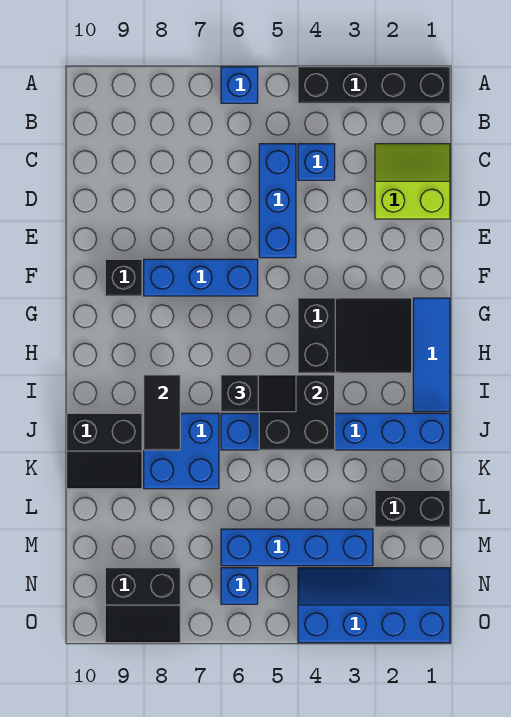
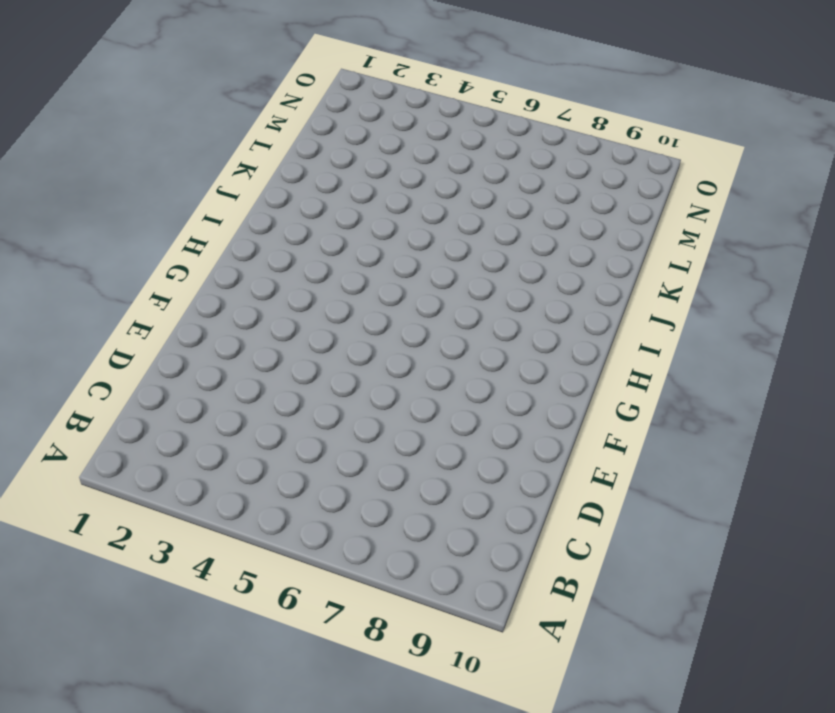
none -> black brick A1:A4 level 1
none -> blue brick A6 level 1
none -> lime slope C1:D2 level 1 top D

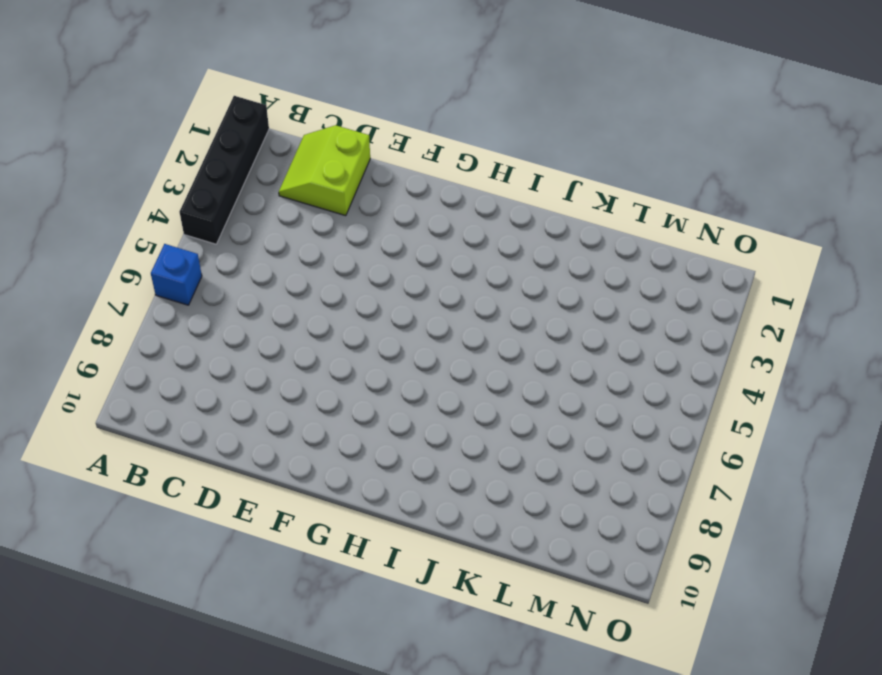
none -> blue brick C4 level 1
none -> blue brick C5:E5 level 1
none -> blue brick F6:F8 level 1

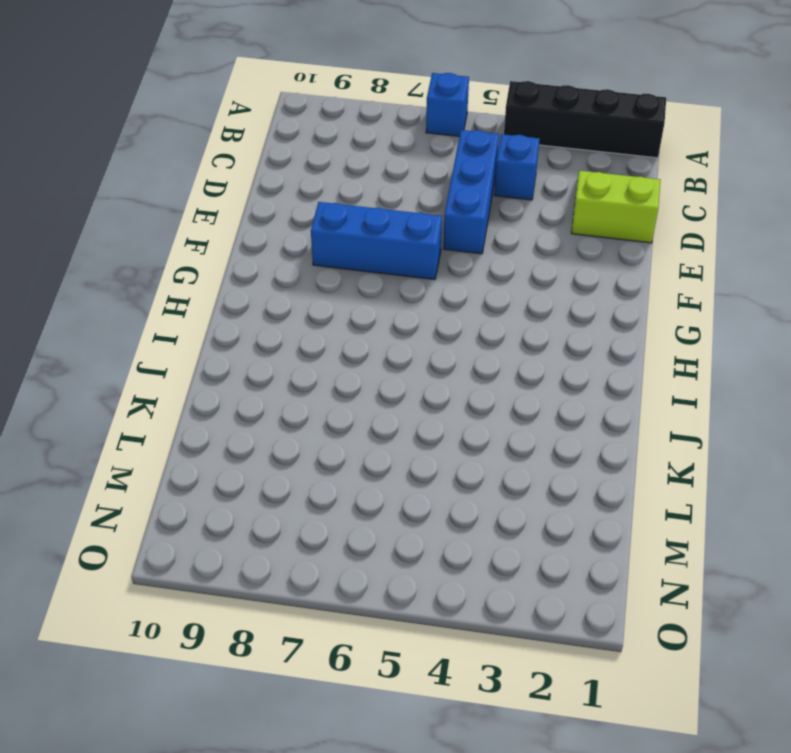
none -> black brick F9 level 1
none -> blue tile G1:I1 level 1
none -> black slope G2:H4 level 1 top 4

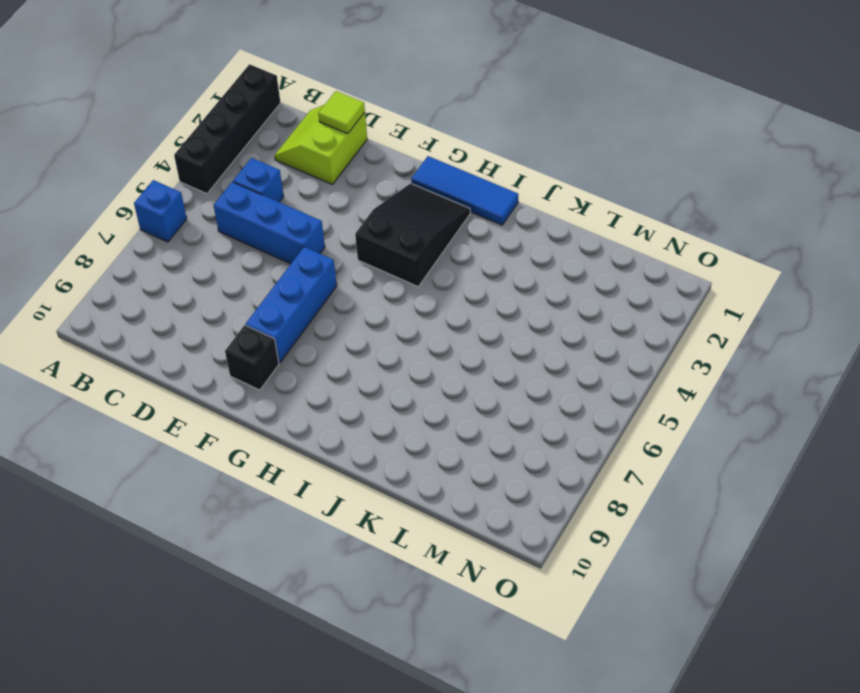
lime tile D1 level 2 -> none
none -> blue brick J1:J6 level 1
none -> blue brick J7:K8 level 1
none -> black slope J9:K10 level 1 top J

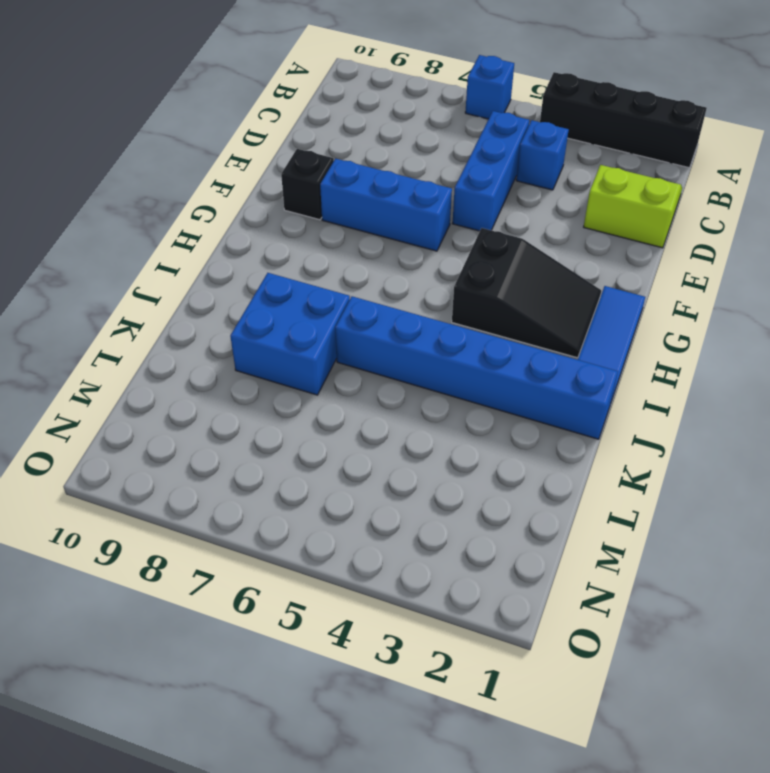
none -> black slope J9:K10 level 1 top J
none -> black brick L1:L2 level 1
none -> blue brick M3:M6 level 1

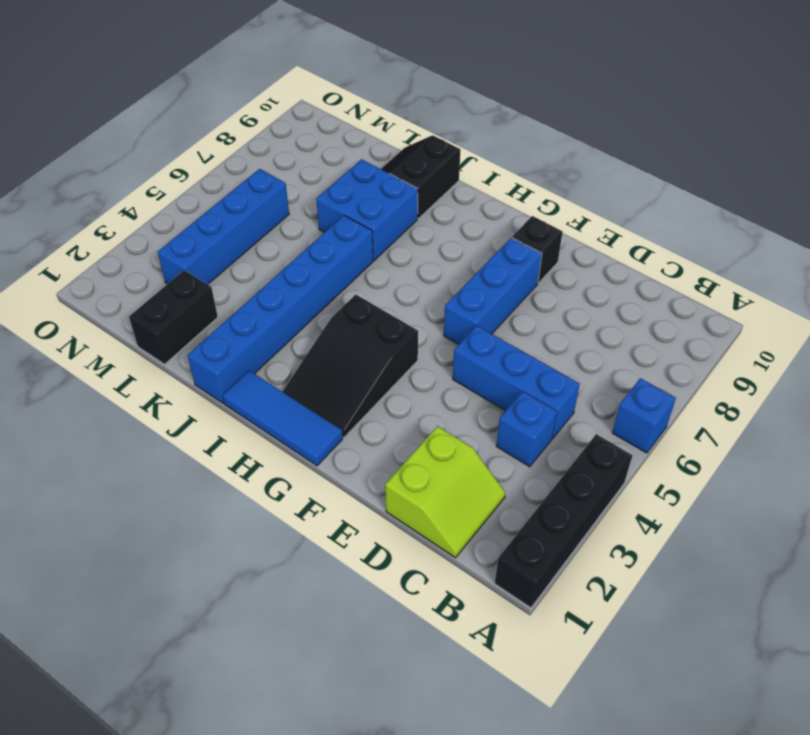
none -> blue slope N1:O4 level 1 top O
none -> blue brick N6 level 1
none -> black slope N8:O9 level 1 top N

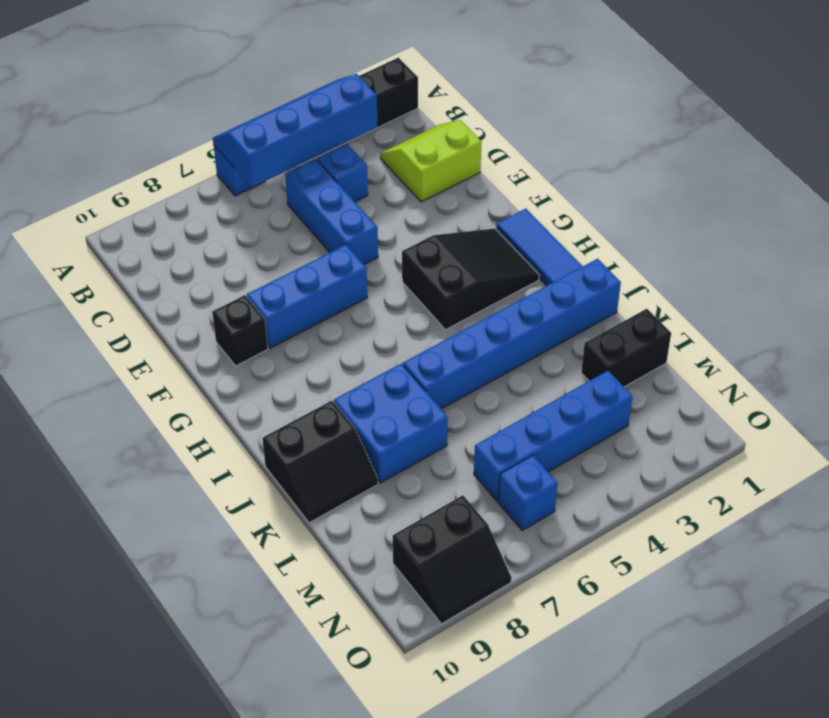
blue slope A3:B6 level 2 top B -> blue slope N1:O4 level 1 top O
none -> black brick I4:J5 level 2
none -> black tile I8:J8 level 2
none -> black slope I5:I6 level 3 top 6

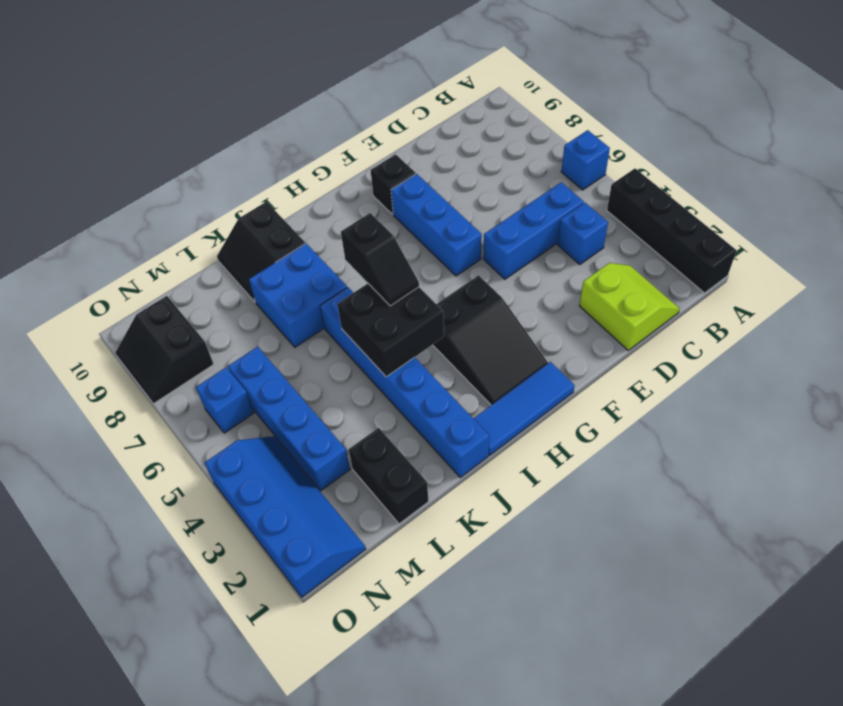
none -> black tile I8:J8 level 2

